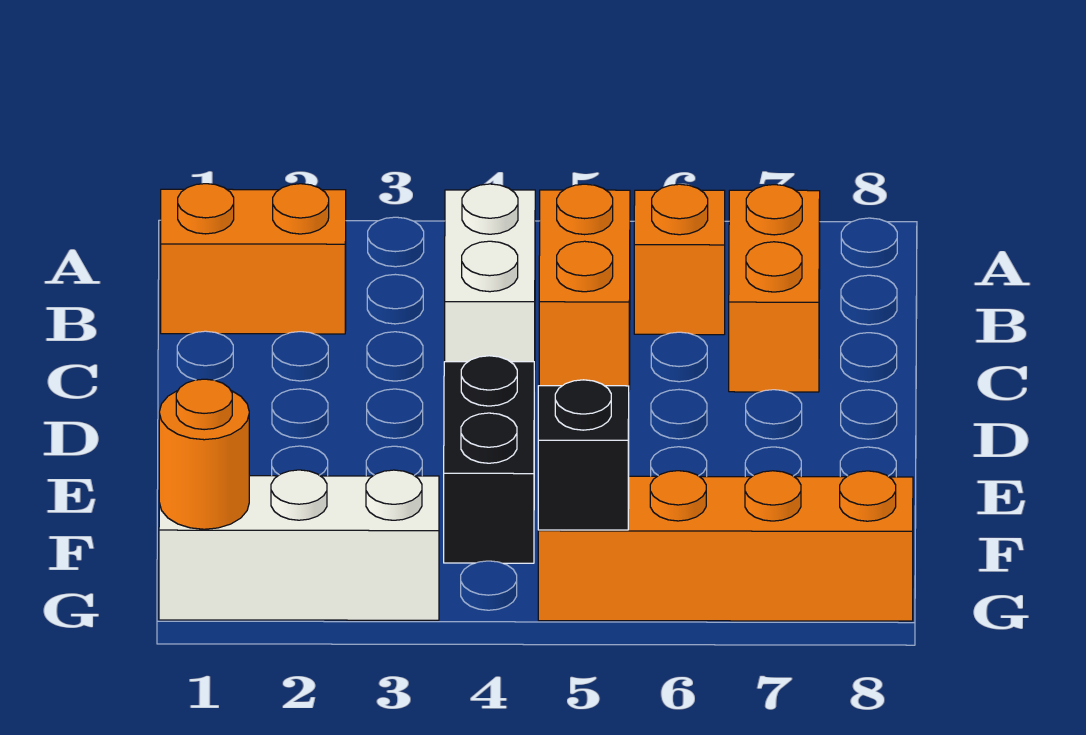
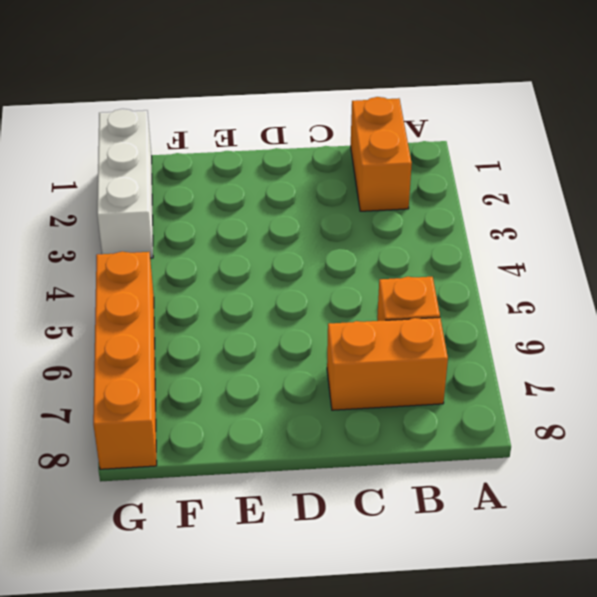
none -> white brick B4:C4 level 1
none -> orange brick B5:C5 level 1

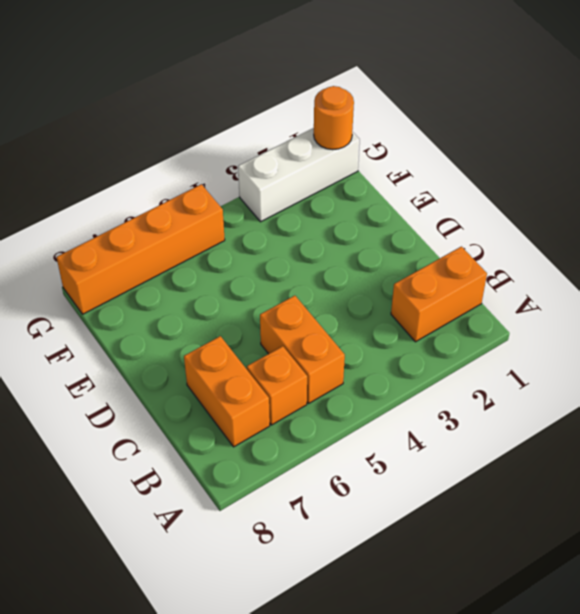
none -> white brick B4:C4 level 1
none -> black brick E4:F4 level 1

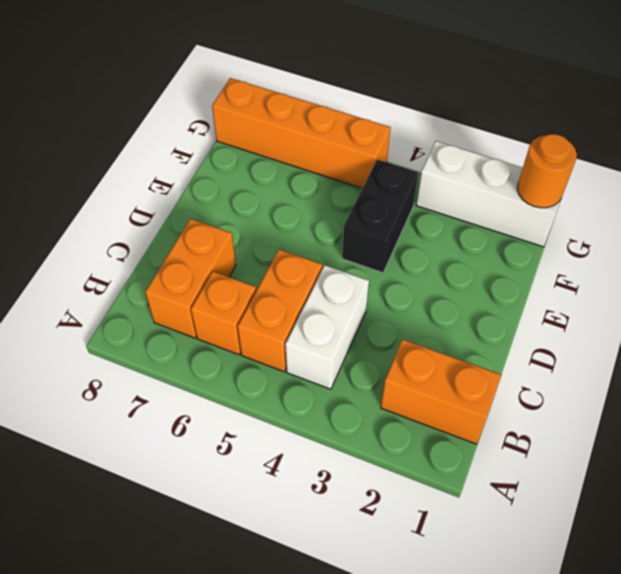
none -> black brick G5 level 2

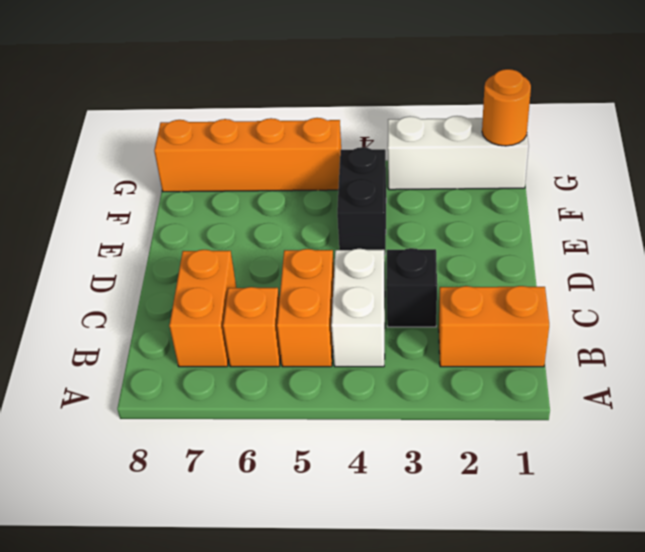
black brick C3 level 1 -> black brick G5 level 2

